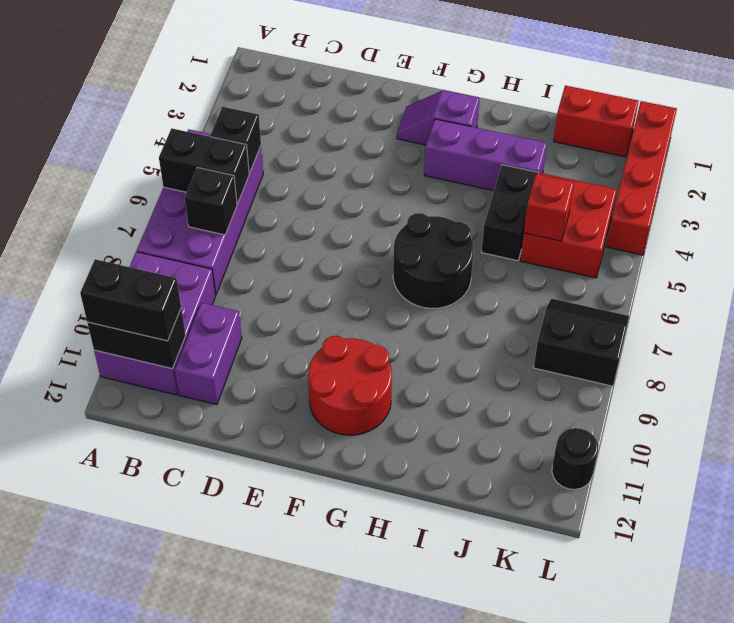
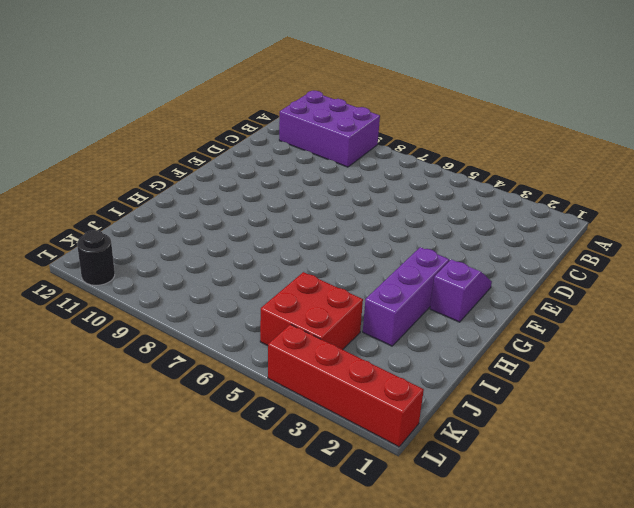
none -> purple brick A5:B8 level 1
none -> purple brick C10:C11 level 1
none -> red round brick F10:G11 level 1

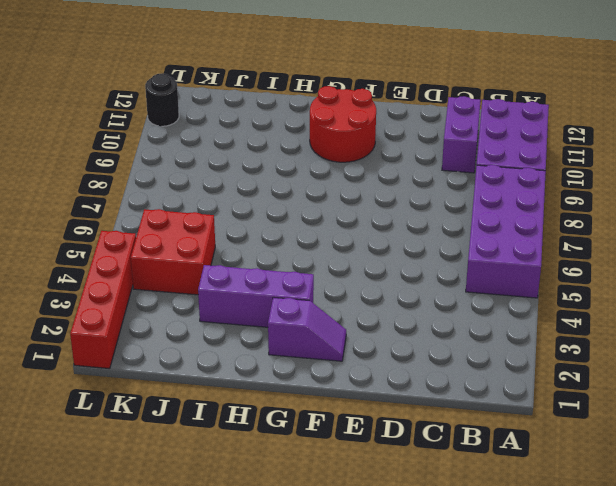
none -> black round brick G6:H7 level 1
none -> black brick I4:I5 level 1
none -> red brick J1:K1 level 1

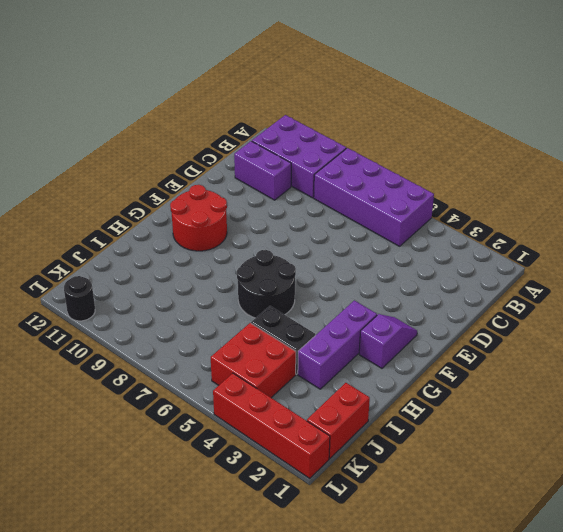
none -> black slope K7:L8 level 1 top 8
none -> black brick A6:B6 level 2
none -> black brick A11:B11 level 2

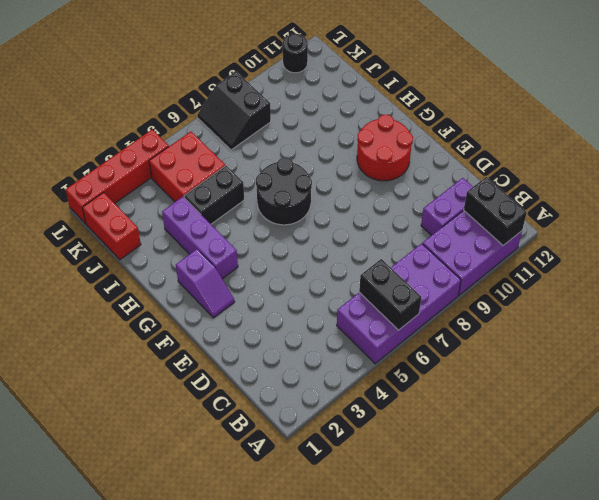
none -> black brick B5 level 2
none -> black brick B7 level 2
none -> red brick J5 level 2

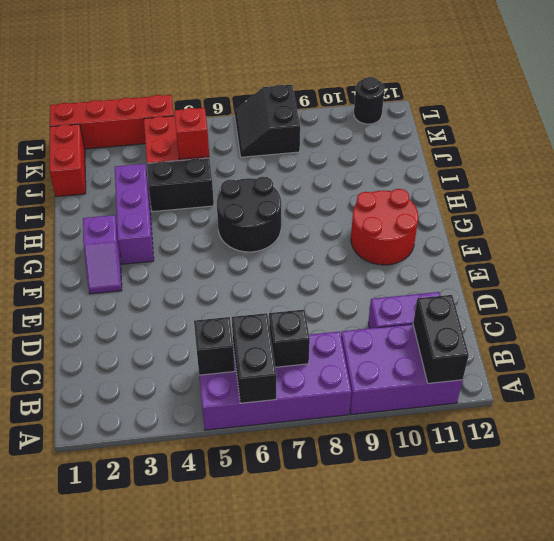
none -> black brick A11:B11 level 3

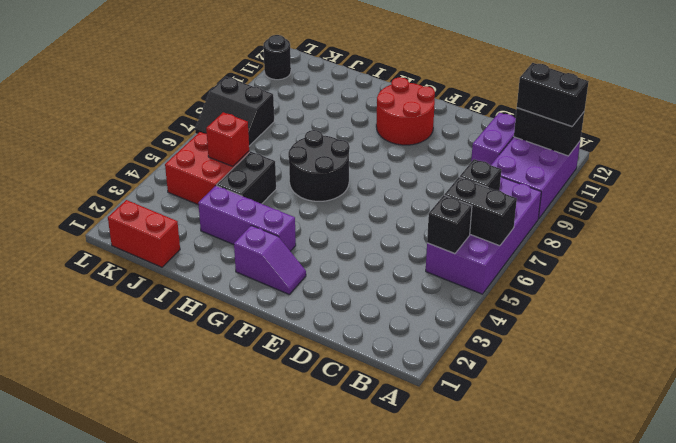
none -> red brick L1:L4 level 1

